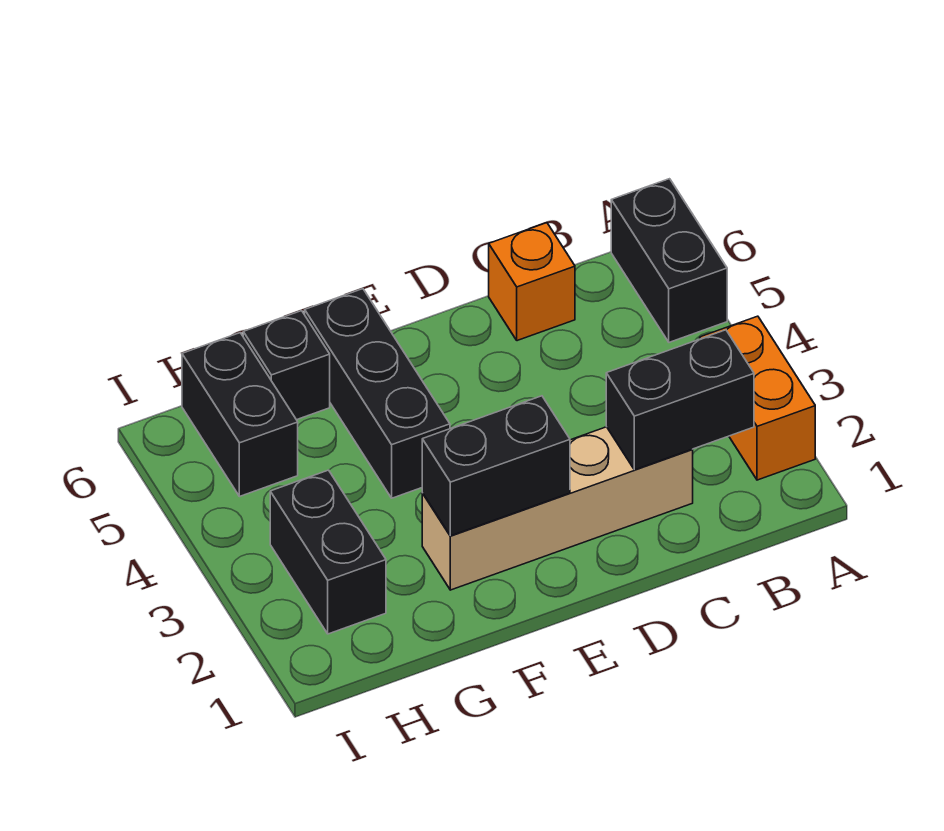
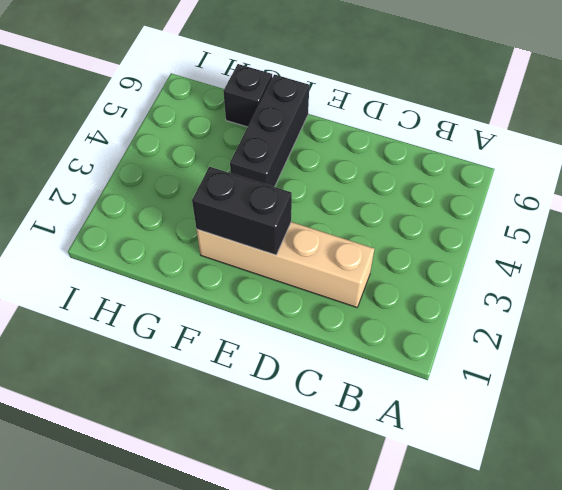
none -> orange brick A2:A3 level 1
none -> black brick A5:A6 level 1

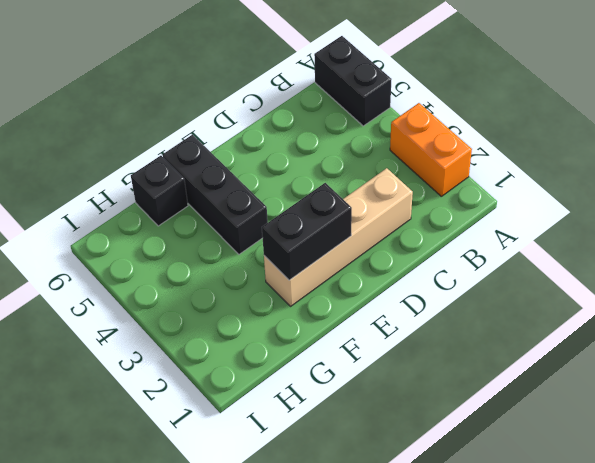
none -> orange brick C6 level 1
none -> black brick H2:H3 level 1

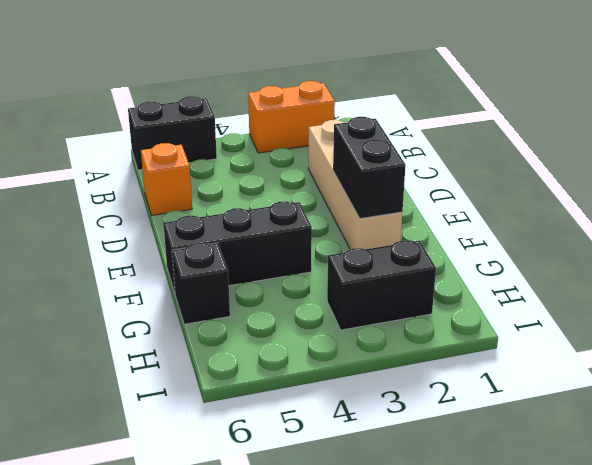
none -> black brick H5:H6 level 1
none -> black brick B2:C2 level 2

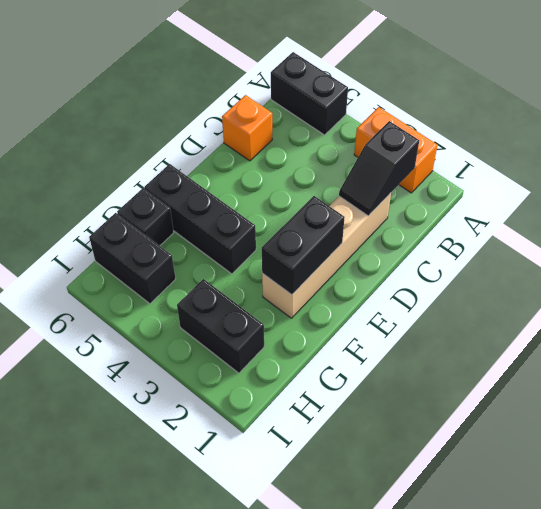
black slope B2:C2 level 2 top B -> black brick B2:C2 level 2

